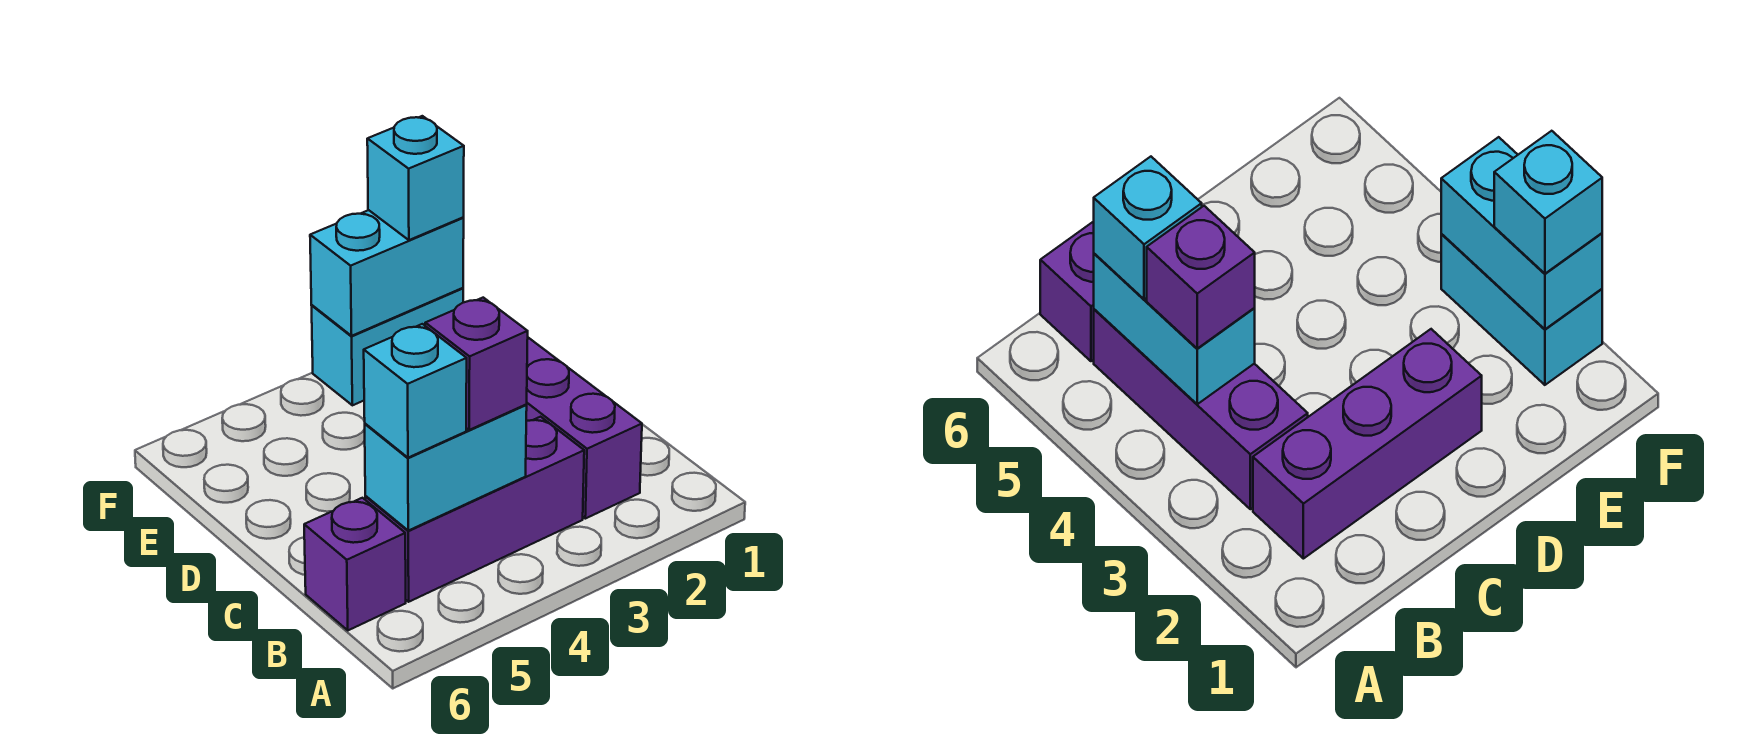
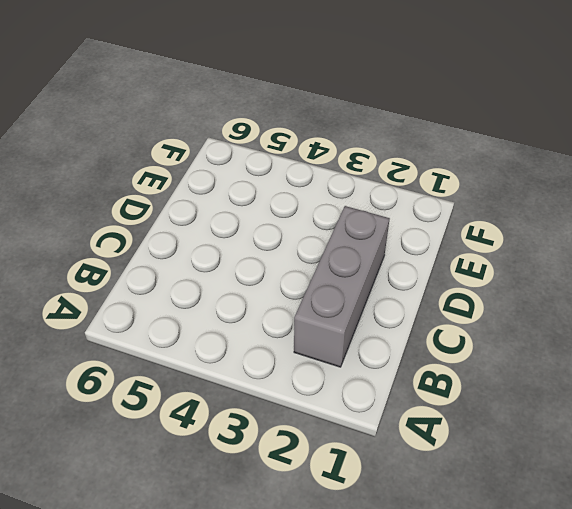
grey brick B2:D2 level 1 -> purple brick B2:D2 level 1
none -> purple brick B3:B5 level 1
none -> purple brick B6 level 1

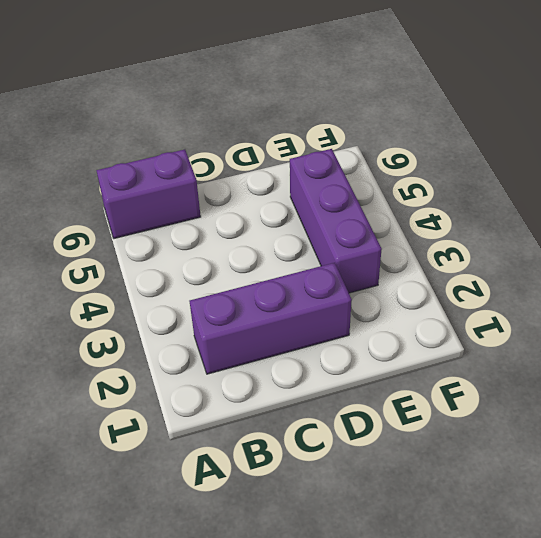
purple brick A6:B6 level 1 -> purple brick B6 level 1
purple brick E3:E5 level 1 -> purple brick B3:B5 level 1
none -> cyan brick F2:F3 level 1
none -> cyan brick B4:B5 level 2

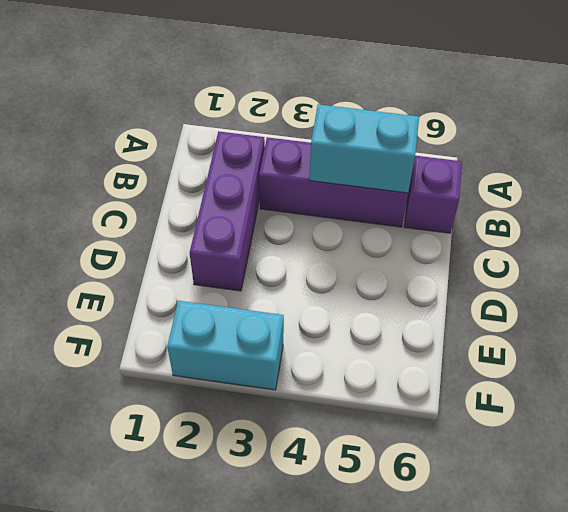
none -> cyan brick F2:F3 level 2
none -> purple brick B4 level 3

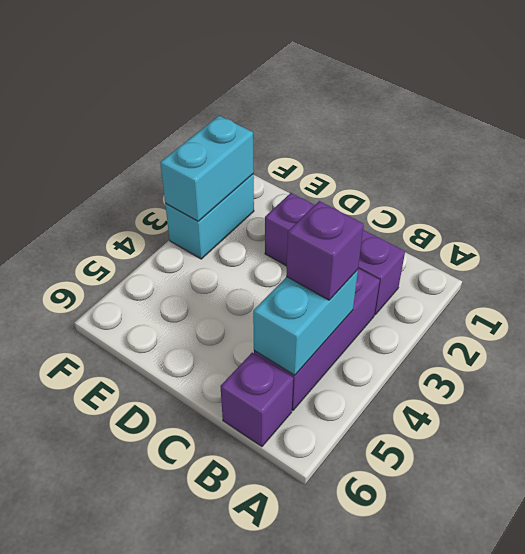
none -> cyan brick B5 level 3
none -> cyan brick F2 level 3

